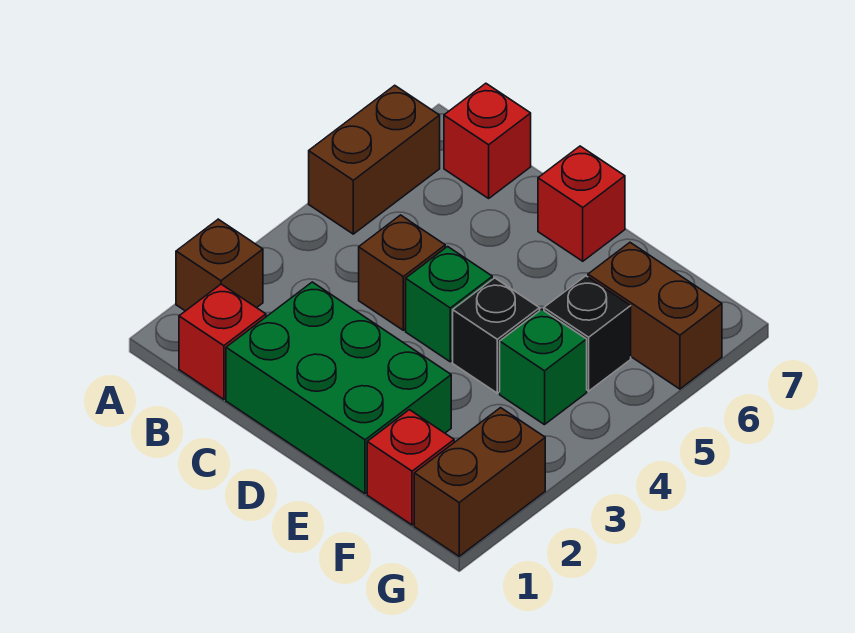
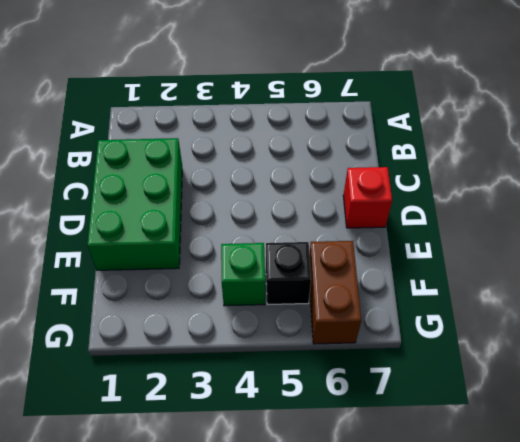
none -> brown brick A2 level 1
none -> brown brick A5:A6 level 1
none -> red brick B1 level 1

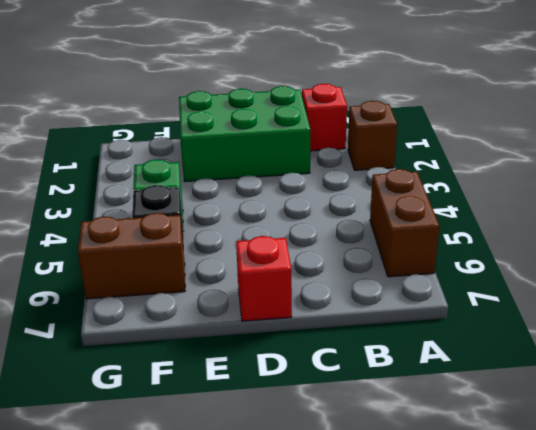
none -> red brick B7 level 1
none -> brown brick C4 level 1
none -> green brick D4 level 1

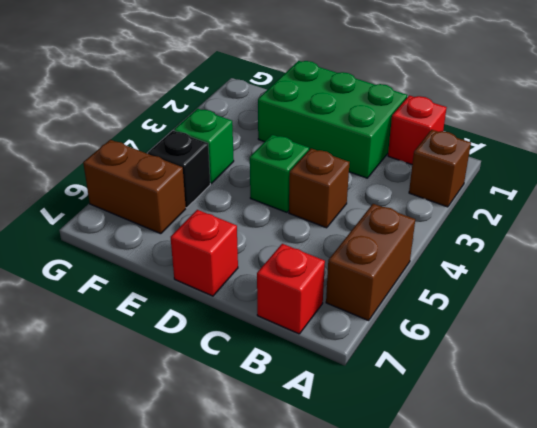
none -> black brick E4 level 1
none -> red brick F1 level 1
none -> brown brick G1:G2 level 1

